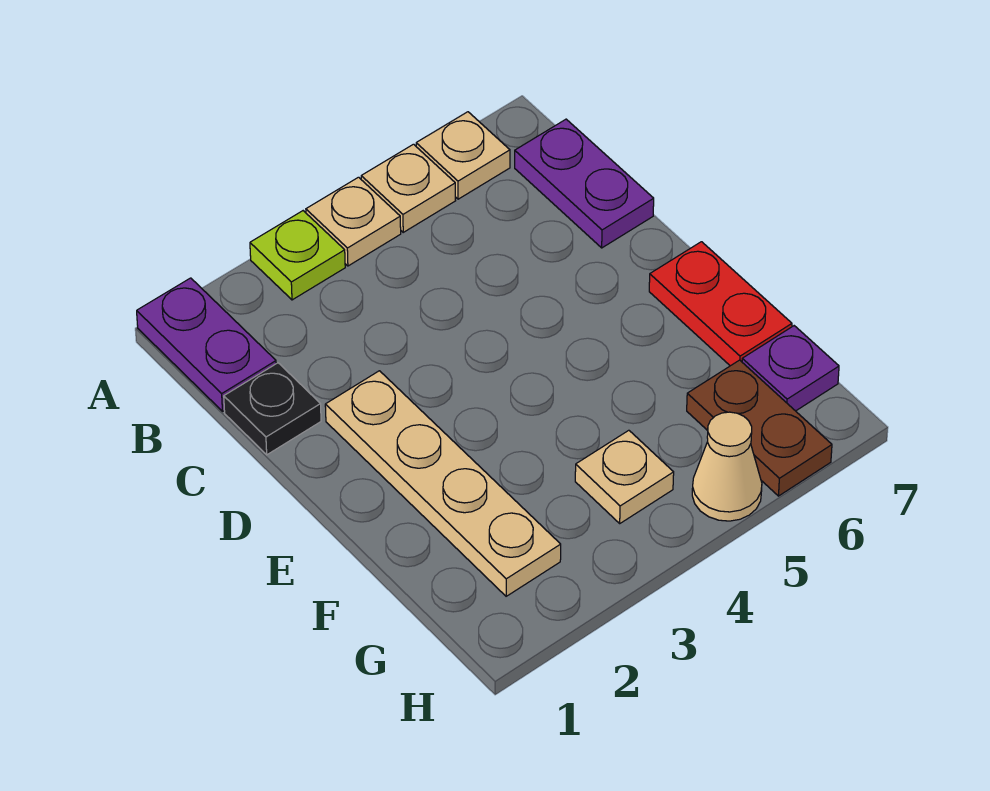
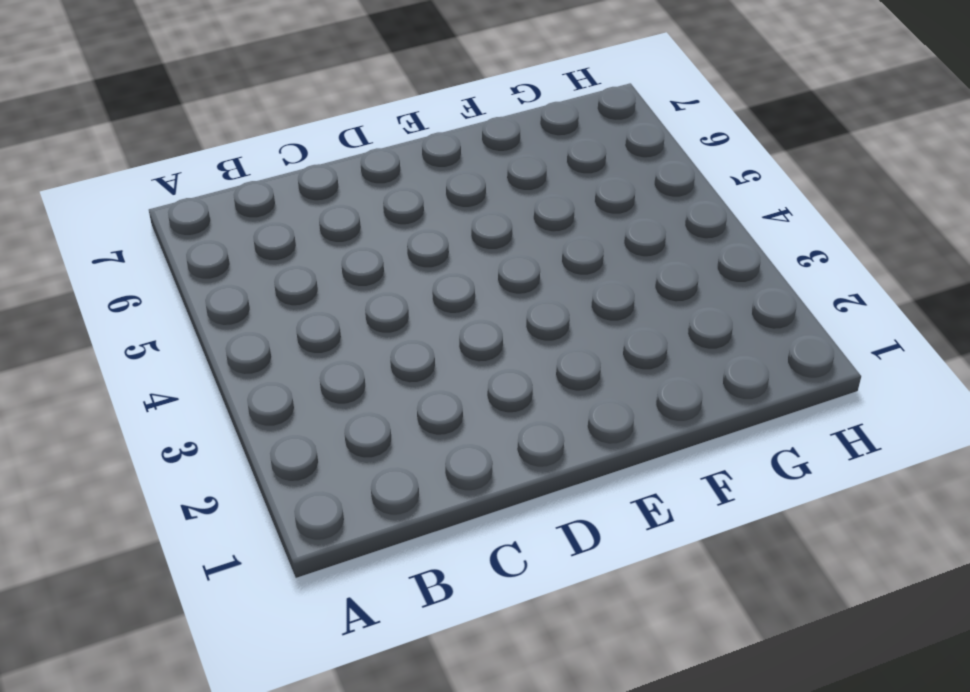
none -> purple plate A1:B1 level 1
none -> lime plate A3 level 1
none -> tan plate A4 level 1

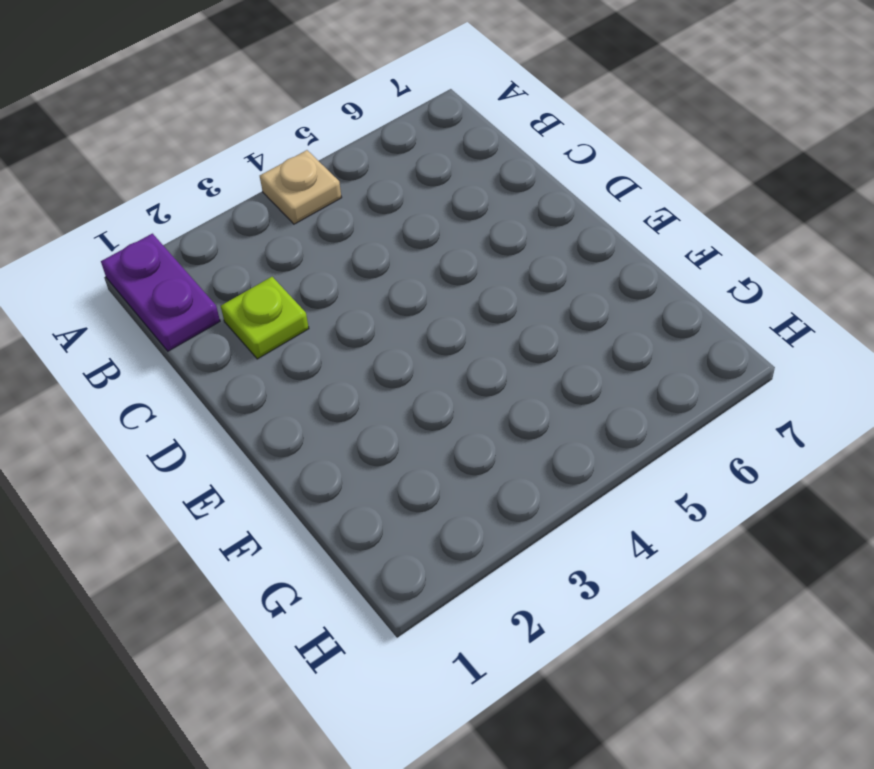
lime plate C2 level 1 -> lime plate A3 level 1
none -> tan plate A5 level 1
none -> tan plate A6 level 1
none -> purple plate B7:C7 level 1

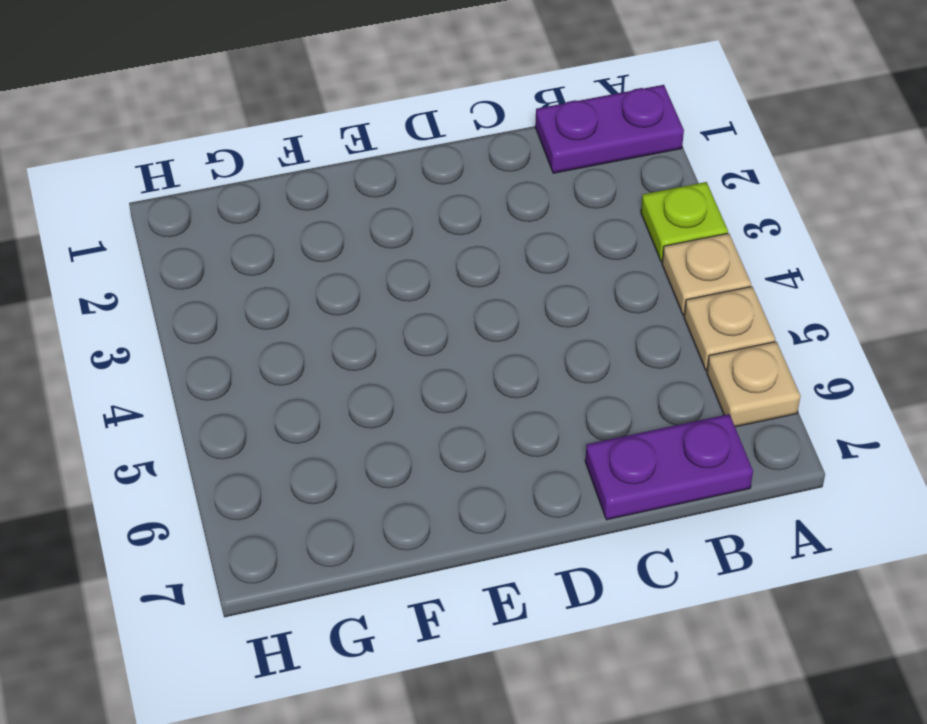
none -> black plate C1 level 1
none -> tan plate D2:G2 level 1
none -> red plate E7:F7 level 1

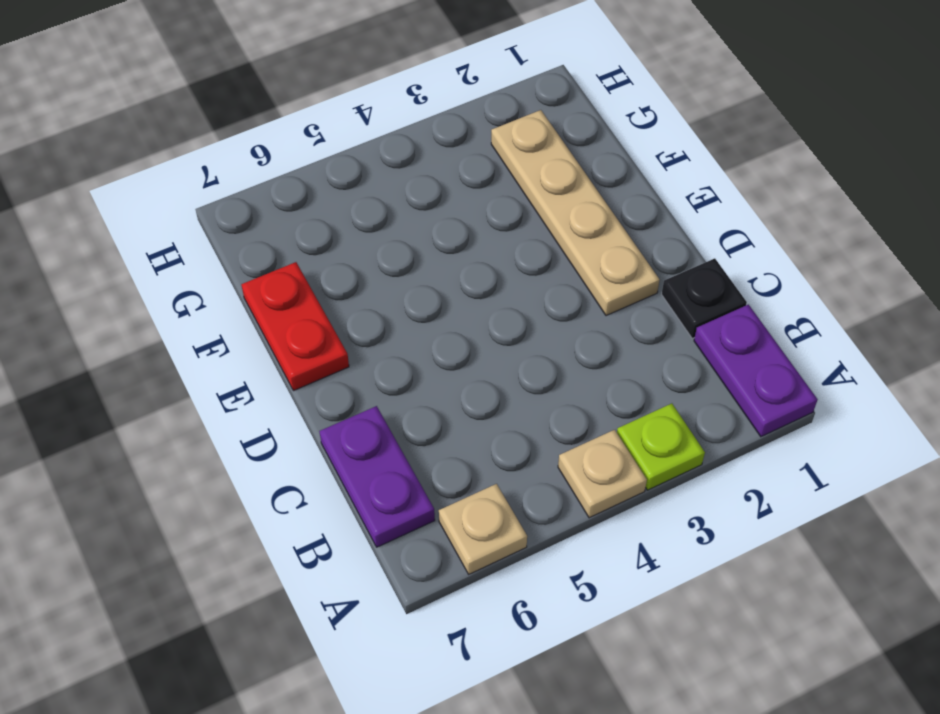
none -> tan plate A5 level 1
none -> tan plate G4 level 1
none -> brown plate G6:H6 level 1

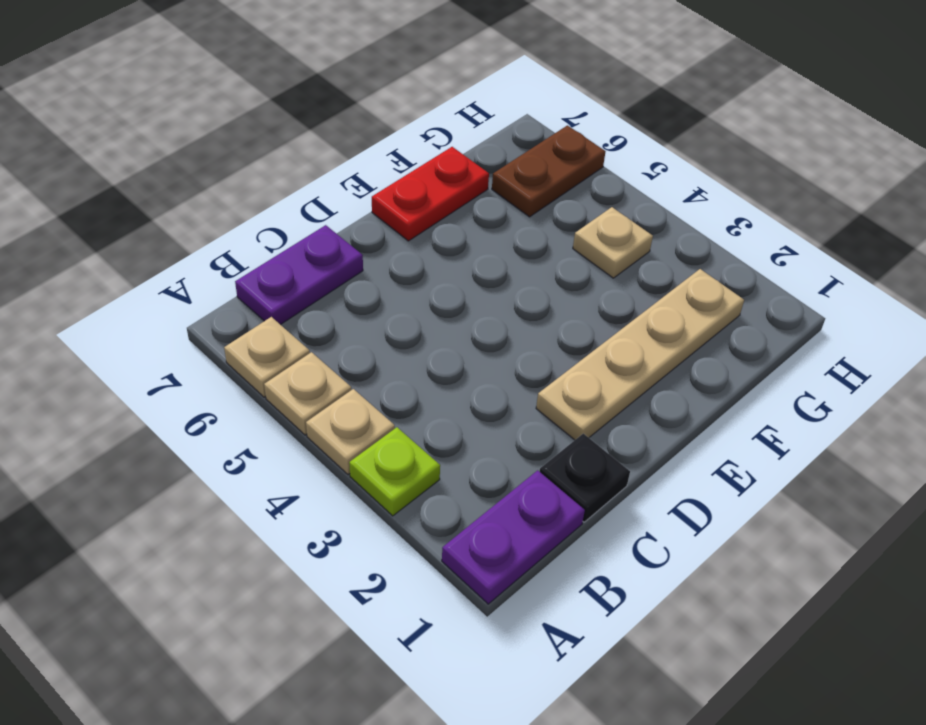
none -> purple plate G7 level 1
none -> tan cone H5 level 1

